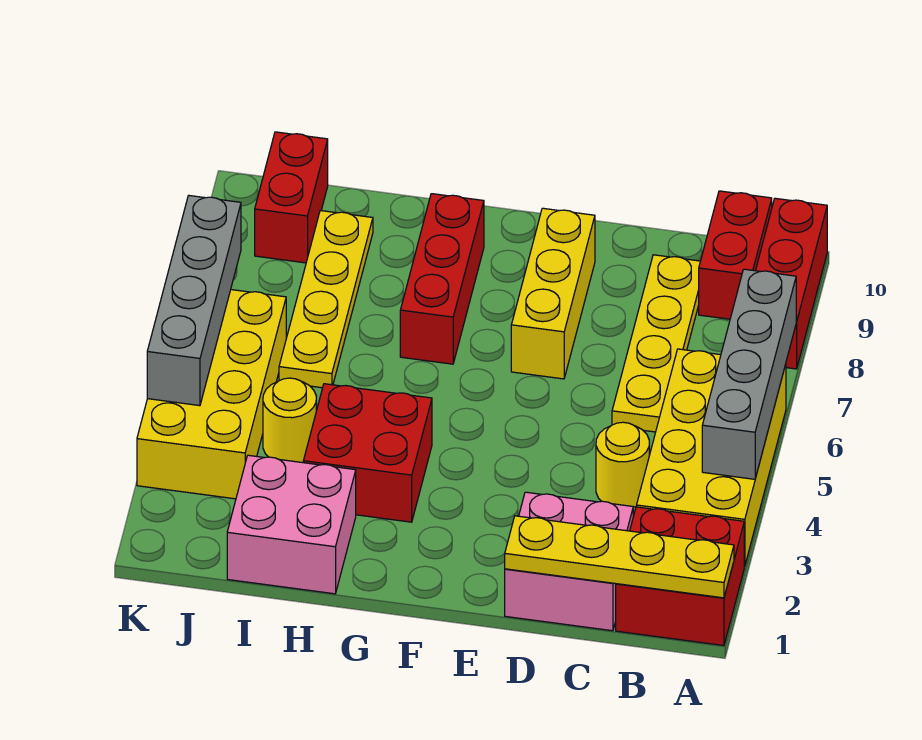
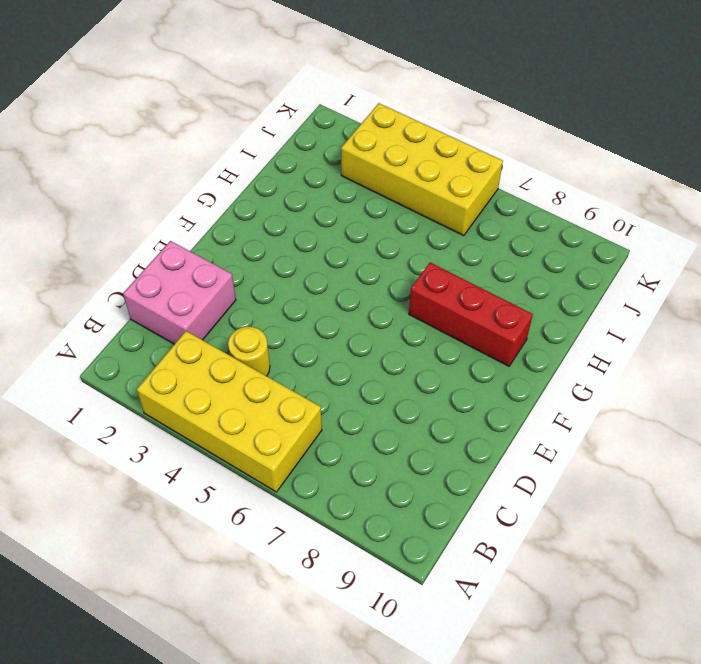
none -> red brick A1:B2 level 1
none -> red brick A8:A10 level 1
none -> red brick B9:B10 level 1

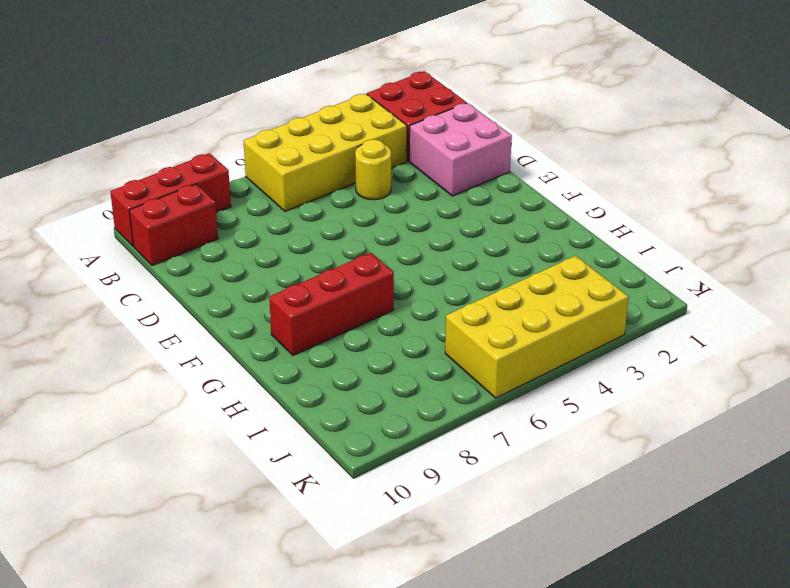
none -> yellow plate C6:C9 level 1
none -> yellow brick E7:E9 level 1
none -> red brick G3:H4 level 1

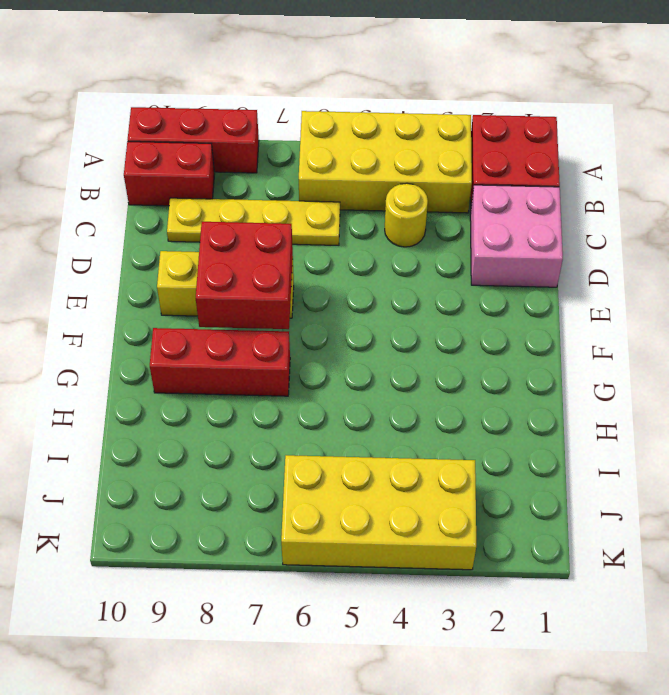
red brick E7:F8 level 2 -> red brick G3:H4 level 1
none -> pink brick H1:I2 level 1
none -> yellow round brick I4 level 1
none -> yellow plate I6:I9 level 1

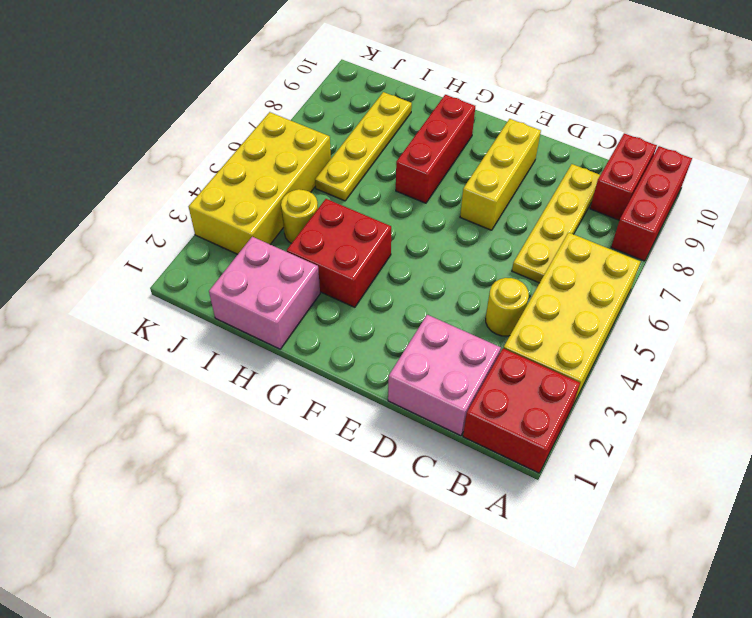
none -> red brick J9:J10 level 1
none -> yellow plate A1:D1 level 2
none -> grey brick A4:A7 level 2

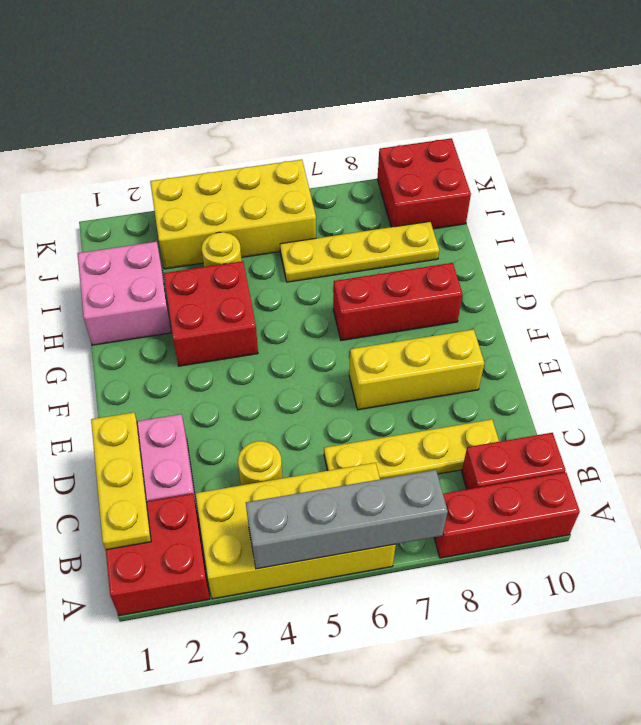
yellow plate B1:D1 level 2 -> yellow plate A1:D1 level 2
red brick J9:K10 level 1 -> red brick J9:J10 level 1
none -> grey brick K4:K7 level 2

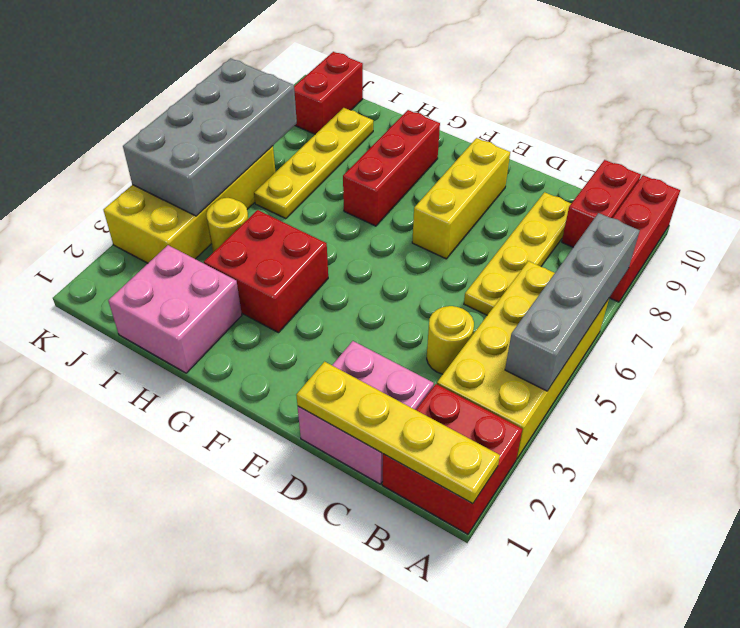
grey brick J4:K7 level 2 -> grey brick K4:K7 level 2

